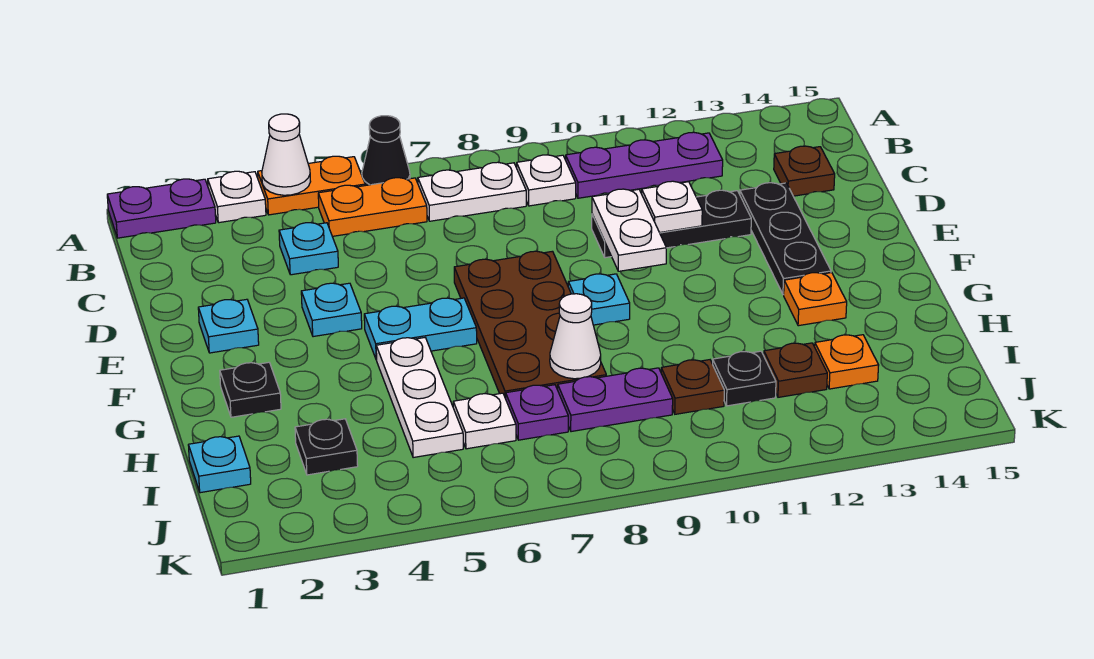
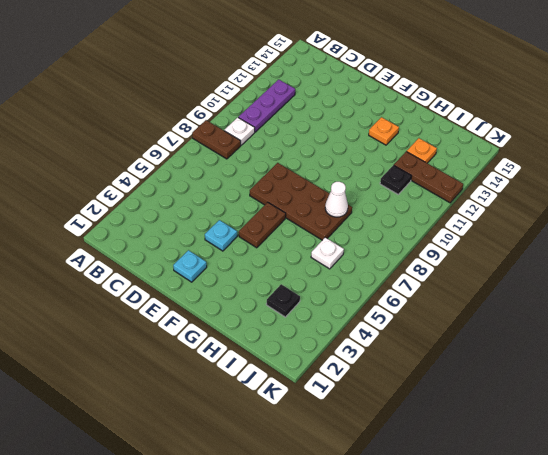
brown plate A8:B8 level 1 -> white plate B7:B8 level 1
brown plate F5:F6 level 1 -> cyan plate F5:F6 level 1
brown plate I12:K12 level 1 -> brown plate I12 level 1
none -> purple plate A1:A2 level 1
none -> white plate A3 level 1
none -> orange plate A4:A5 level 1
none -> black cone A6 level 1

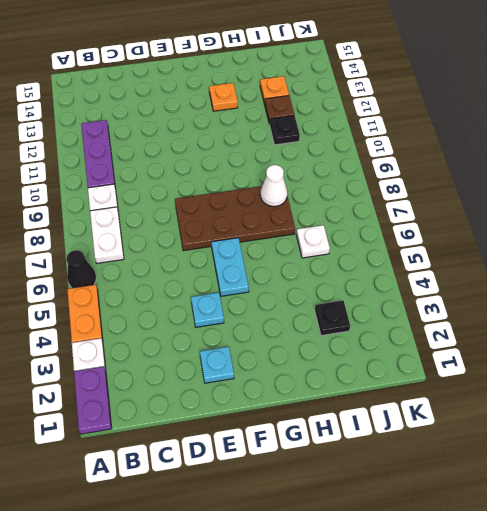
none -> orange plate B5:B6 level 1
none -> cyan plate C4 level 1
none -> brown plate C14 level 1
none -> black plate D10:D12 level 1

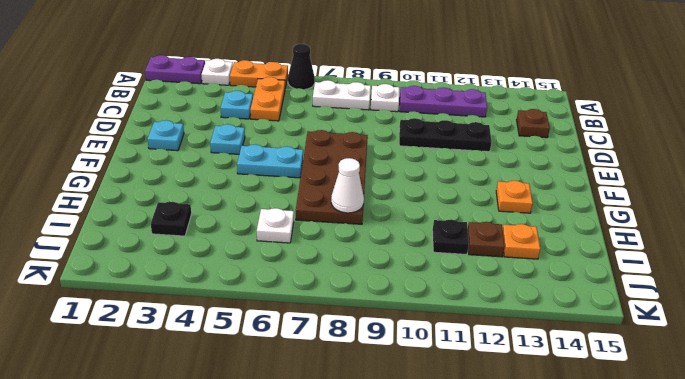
orange plate B5:C5 level 1 -> orange plate B5:B6 level 1
none -> black plate D13:F13 level 1
none -> cyan plate F9 level 1
none -> black plate G2 level 1
none -> white plate G5:I5 level 1

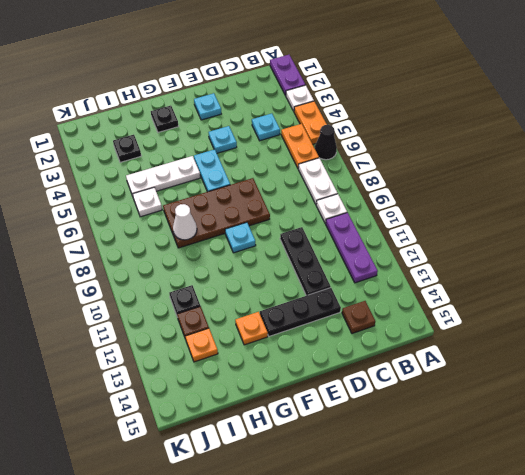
none -> cyan plate I1 level 1
none -> purple plate I7 level 1
none -> purple plate I8:I9 level 1
none -> brown plate I10 level 1

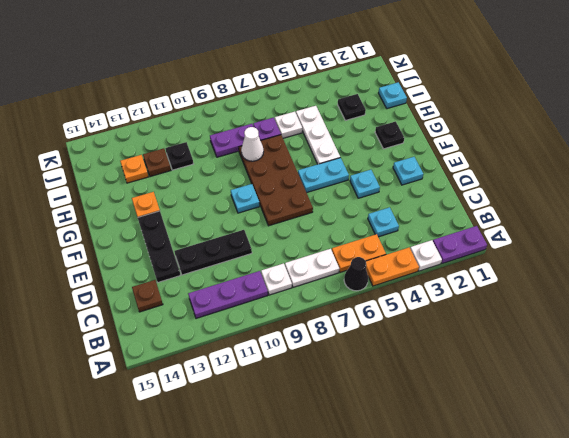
none -> brown plate I10 level 1
none -> white cone A4 level 2
none -> white plate D10:E10 level 2
none -> white plate D11 level 2

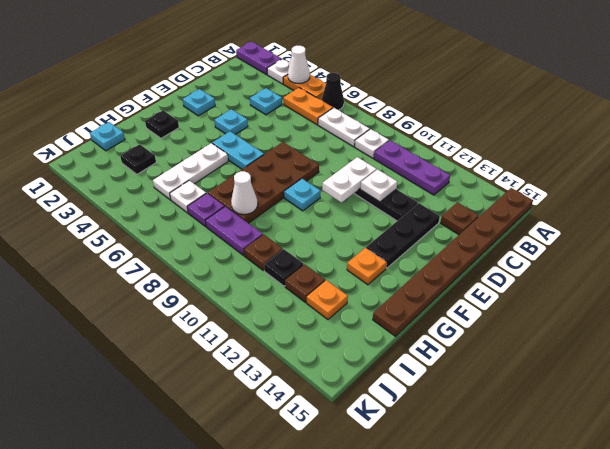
brown plate A15:H15 level 1 -> none

